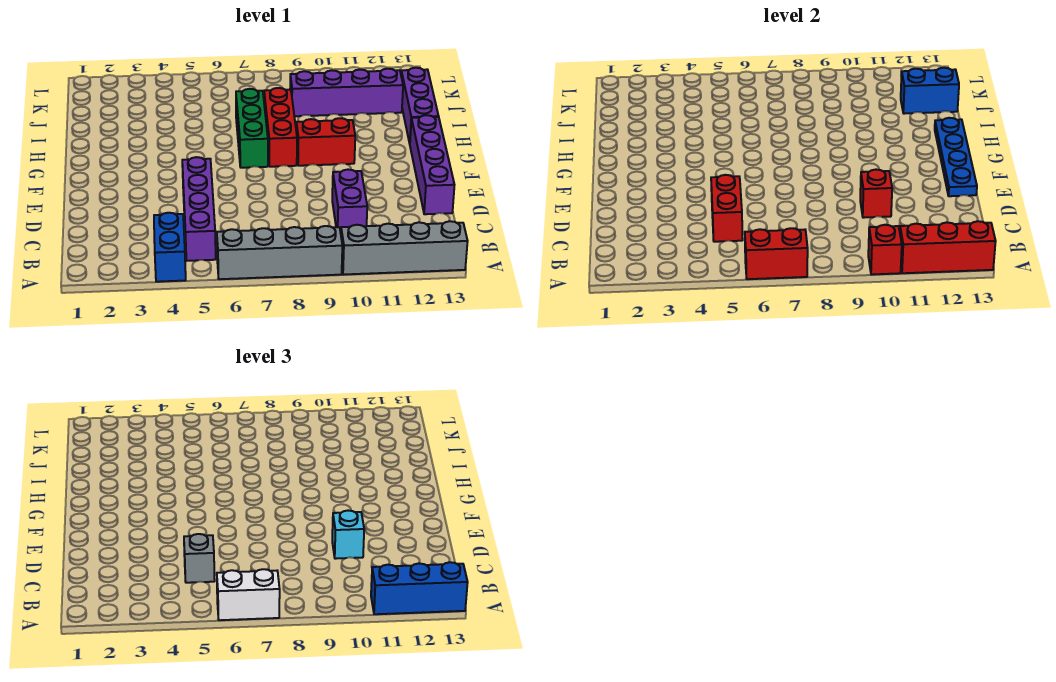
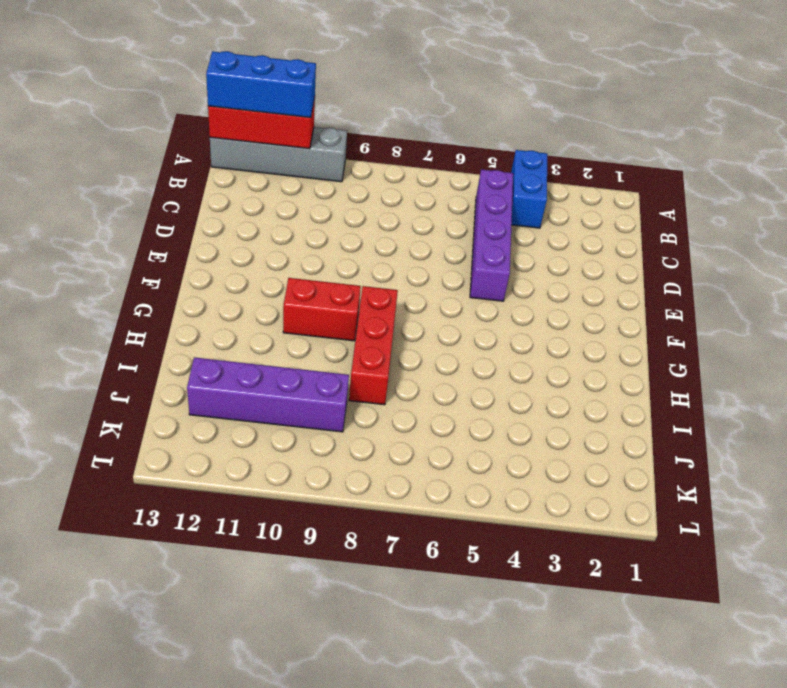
none -> grey brick A6:A9 level 1
none -> purple brick C10:D10 level 1
none -> purple brick D13:G13 level 1

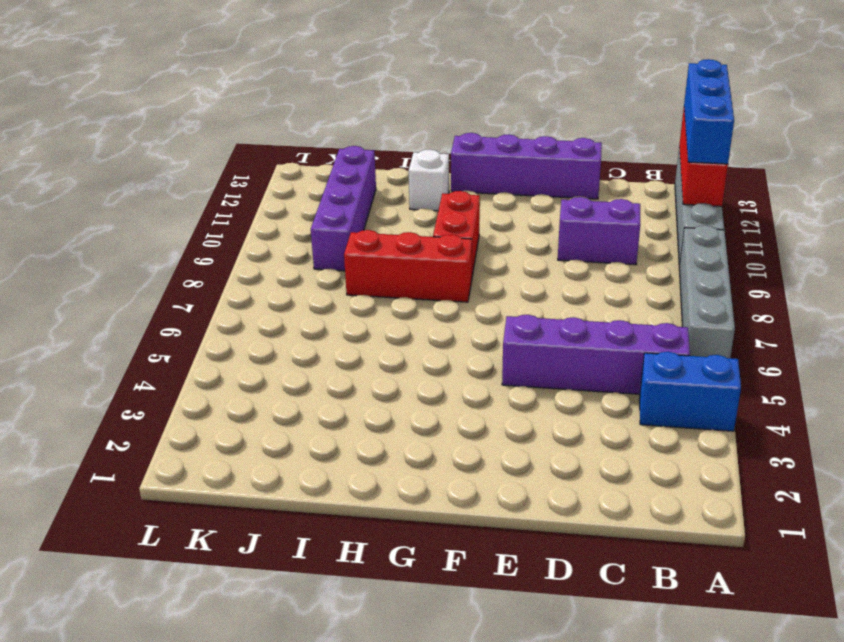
white brick H12 level 1 -> none
none -> green brick G7:I7 level 1
none -> purple brick H13:J13 level 1
none -> red brick A6:A7 level 2

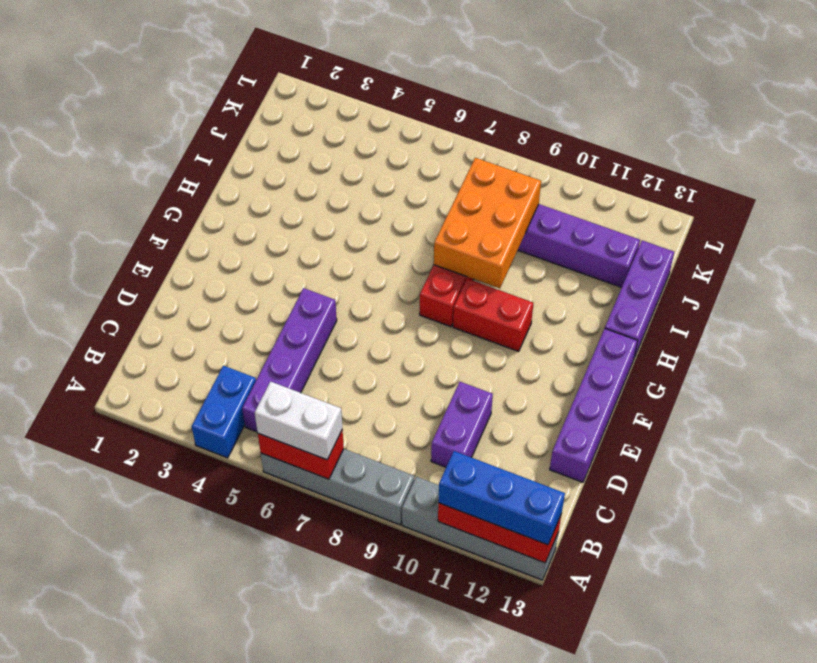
orange brick H8:J9 level 2 -> none
none -> green brick G7:I7 level 1
none -> red brick A10 level 2
none -> red brick C5:D5 level 2

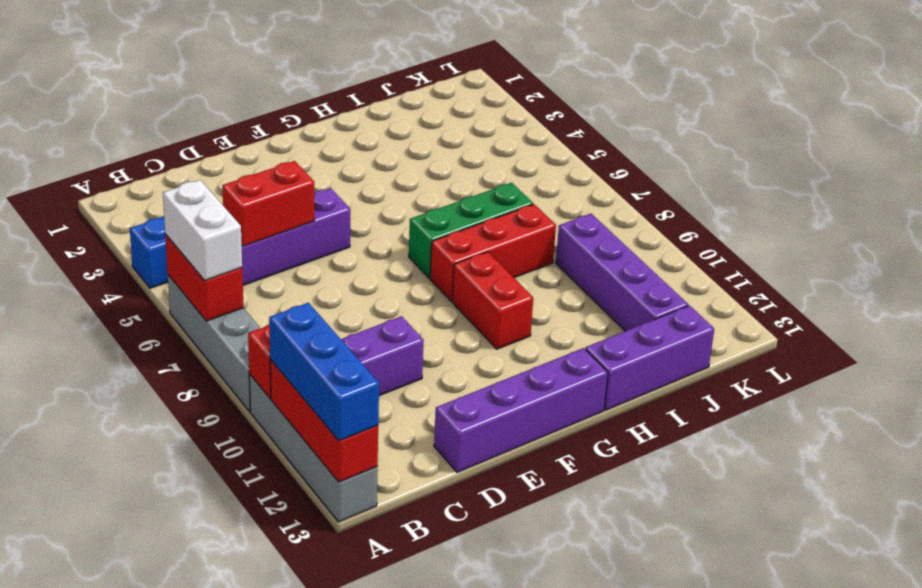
none -> red brick D10 level 2
none -> blue plate E13:H13 level 2
none -> blue brick J12:J13 level 2

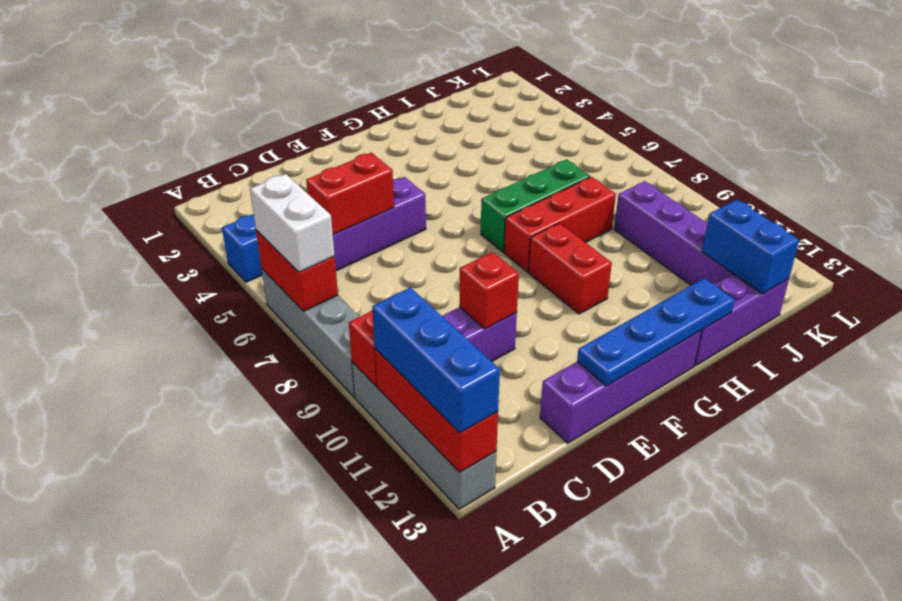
none -> grey brick C5 level 3
none -> cyan brick D10 level 3

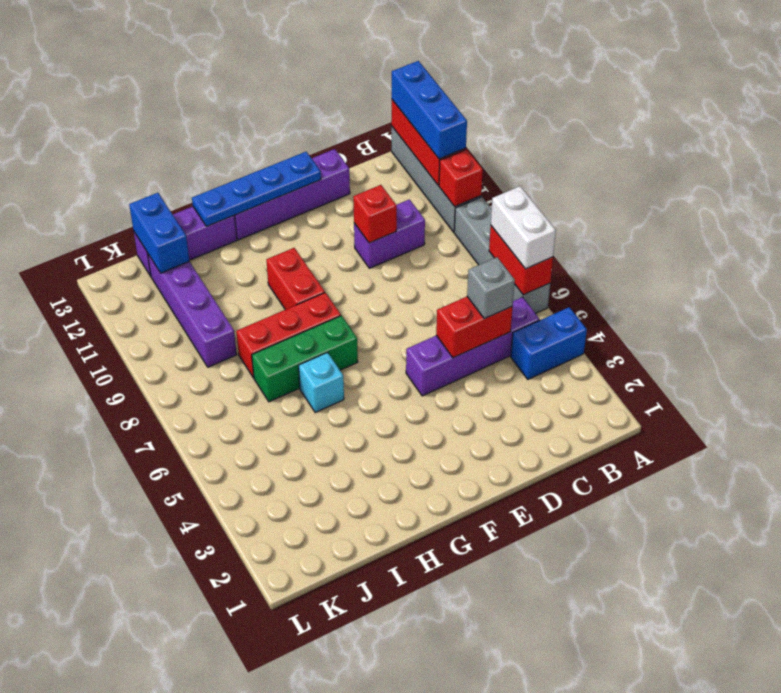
cyan brick H6 level 1 -> cyan brick D10 level 3

